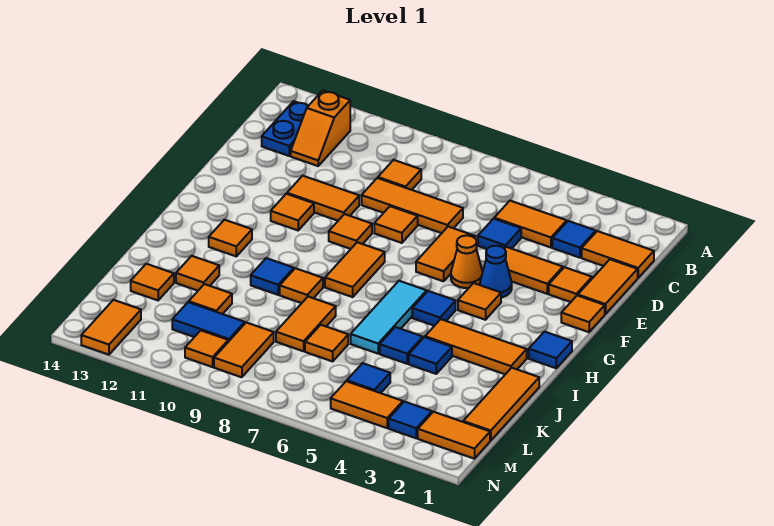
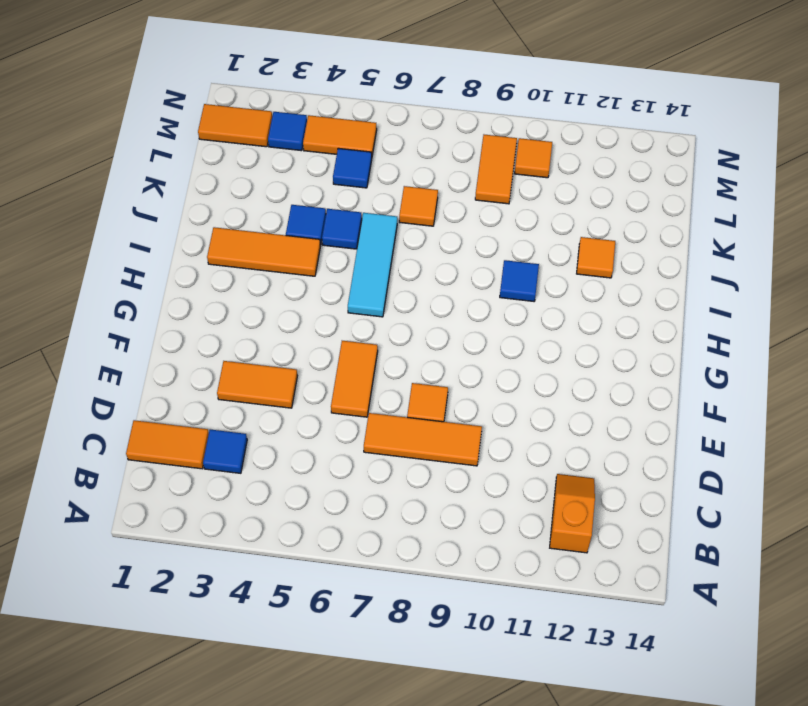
none -> blue plate B13:C13 level 1
none -> orange tile C4:C5 level 1
none -> orange tile C9 level 1
none -> orange tile D1:E1 level 1

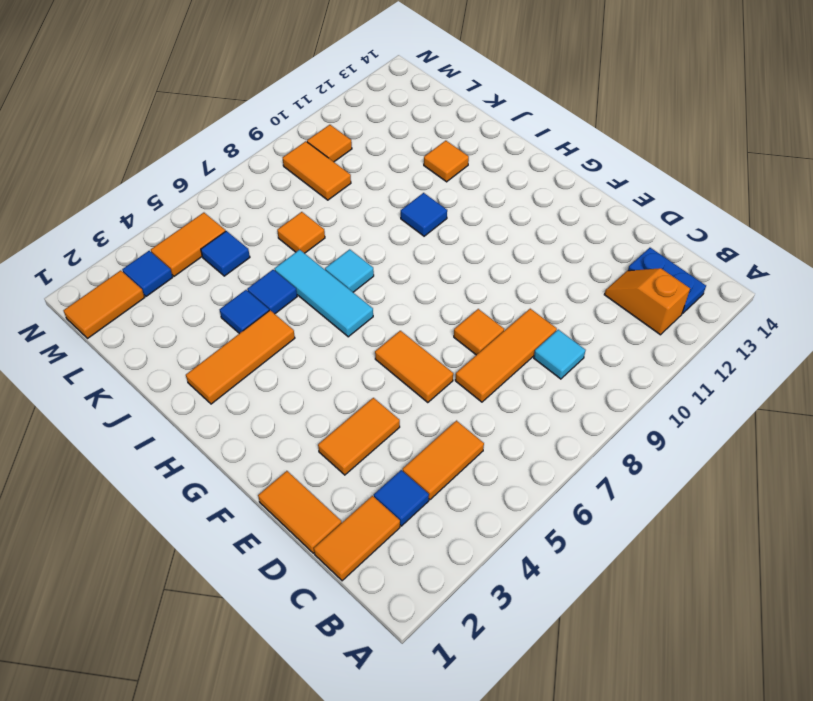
cyan tile C9 level 1 -> orange tile C9 level 1
cyan tile I7 level 1 -> none
none -> blue tile D5 level 1
none -> orange tile E2 level 1
none -> orange tile E10:E11 level 1
none -> orange tile F1 level 1

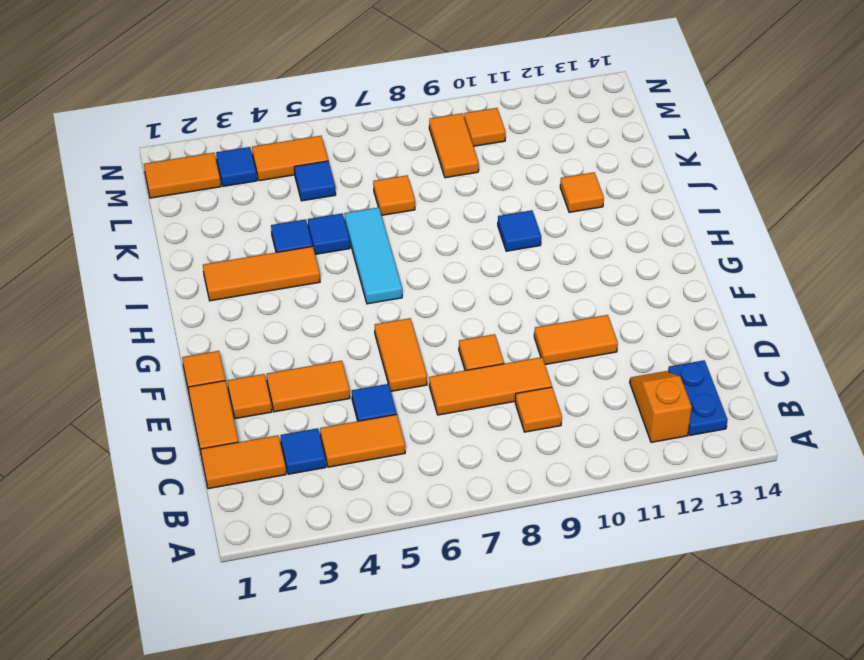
none -> blue cone F4 level 1
none -> orange cone F5 level 1
none -> orange tile F9 level 1
none -> orange tile F11 level 1

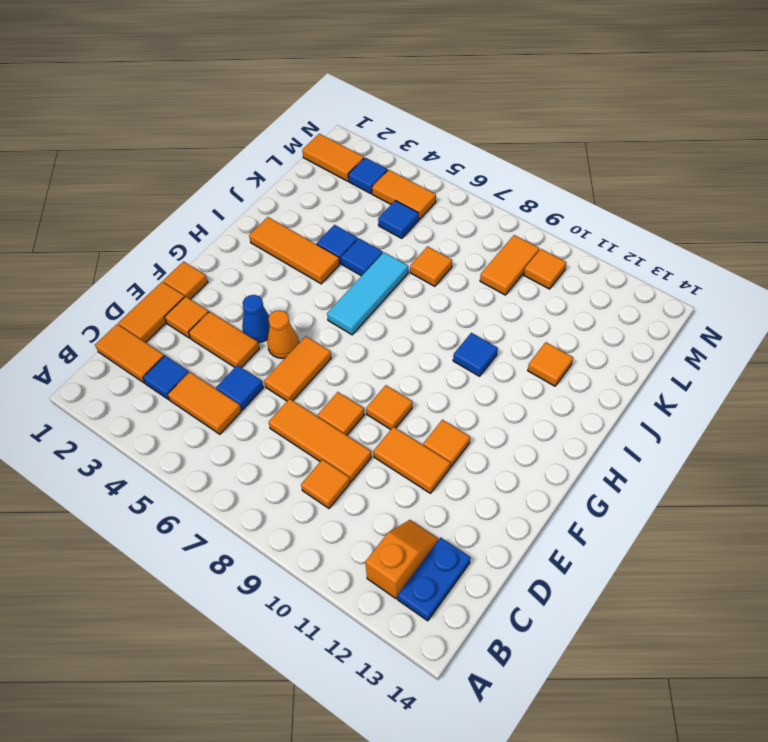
none -> orange tile G4 level 1
none -> orange tile G8:H8 level 1
none -> blue tile H1 level 1
none -> blue tile H5 level 1

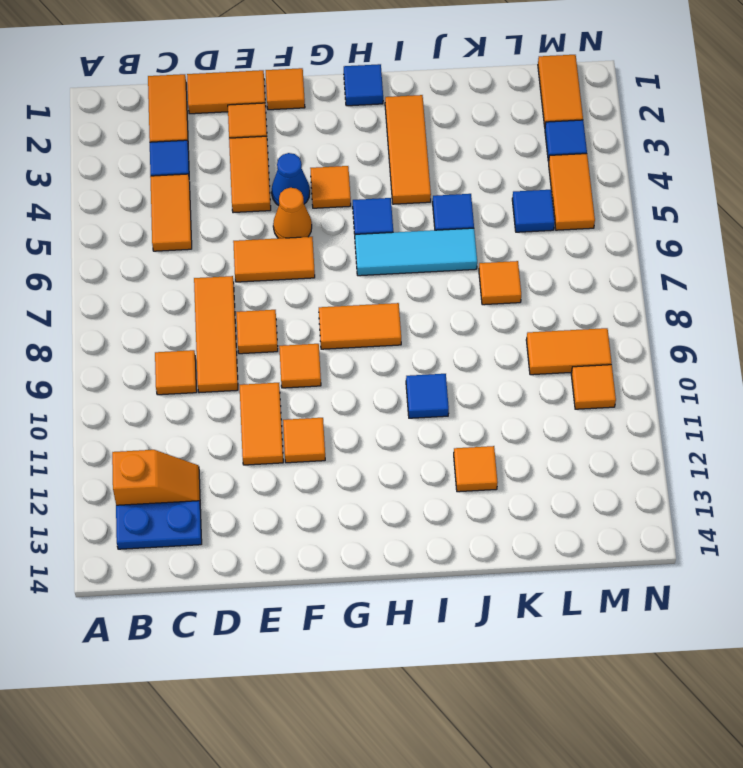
none -> blue tile D5 level 1
none -> orange tile H12 level 1
none -> orange tile I9 level 1
none -> orange tile J1:L1 level 1

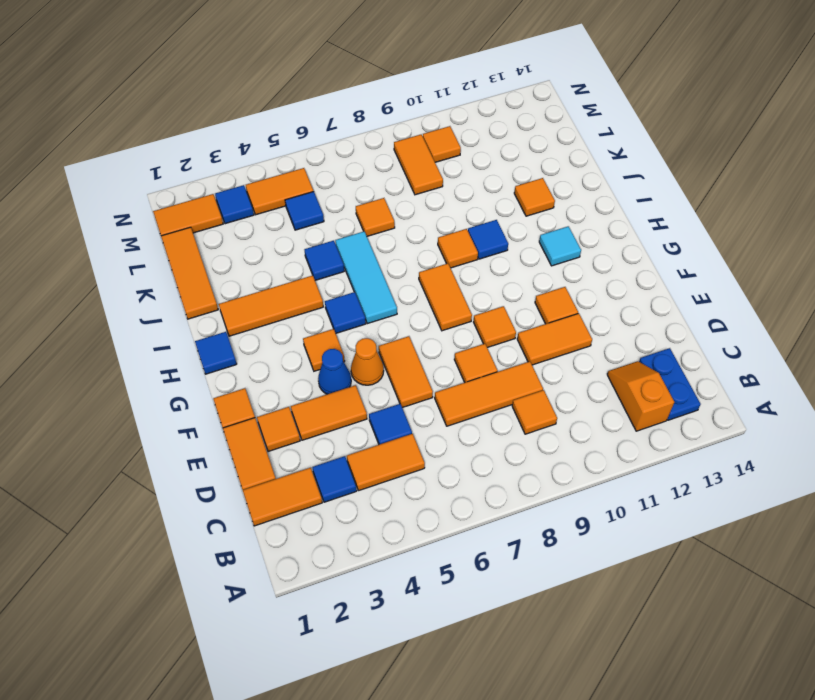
cyan tile H12 level 1 -> orange tile H12 level 1
none -> blue tile J4 level 1
none -> orange tile J8:K8 level 1
none -> orange tile K11 level 1
none -> orange tile K13 level 1

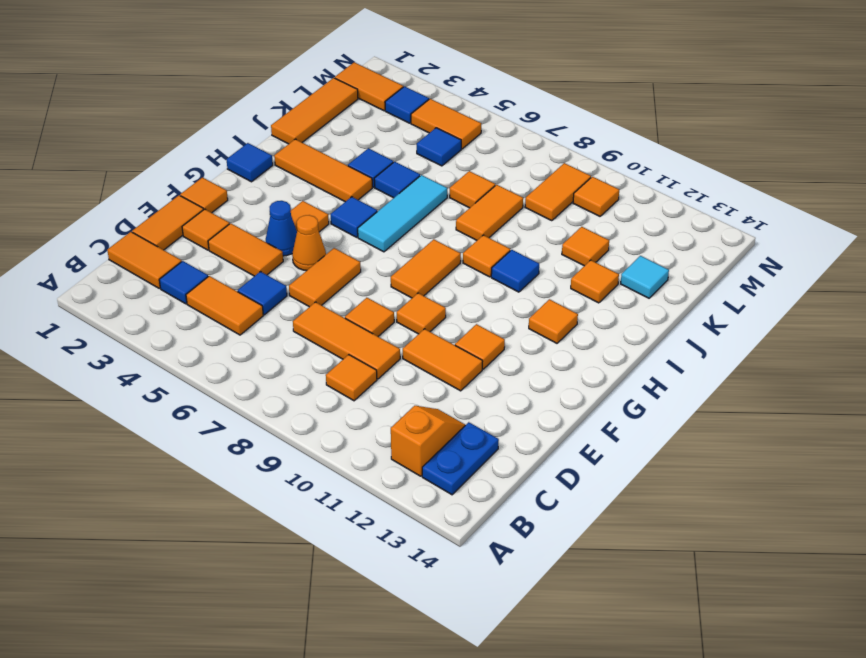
cyan tile K13 level 1 -> orange tile K13 level 1
none -> blue tile L10:L11 level 1
none -> orange tile M13:N13 level 1

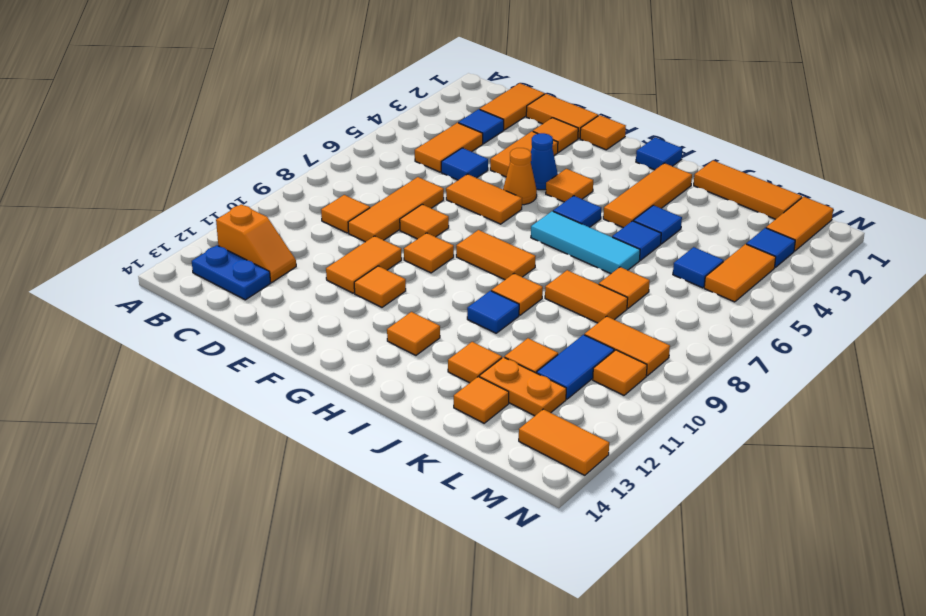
orange plate K12:L12 level 1 -> none

